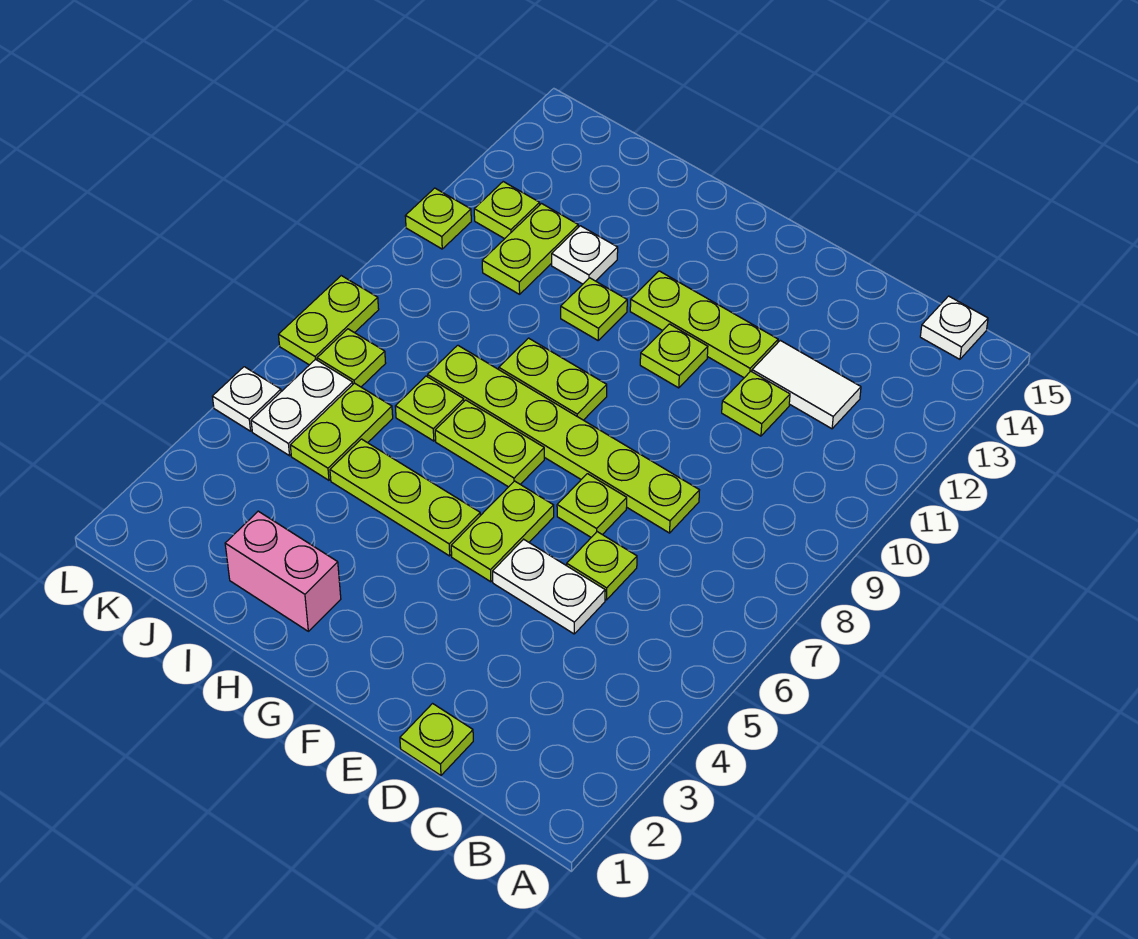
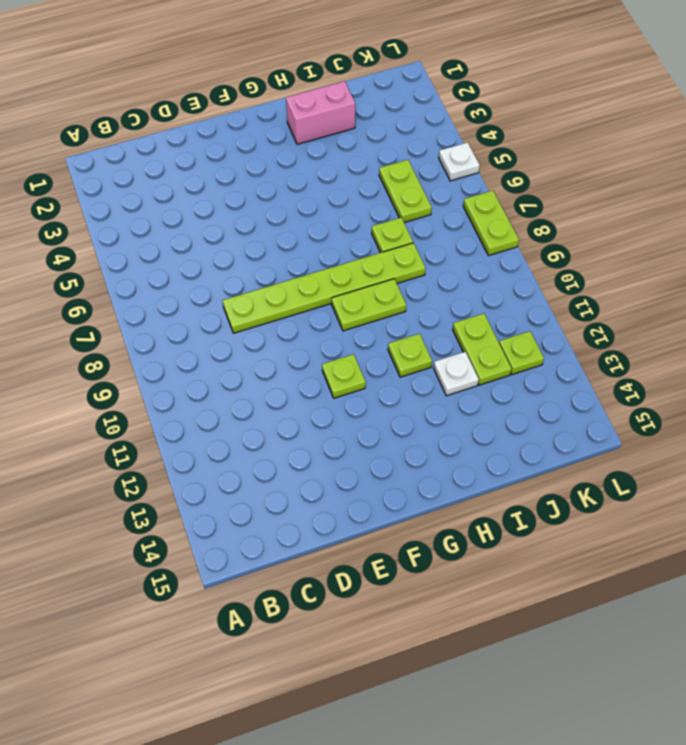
none -> white plate B15 level 1
none -> white tile C12:D12 level 1
none -> lime plate D1 level 1

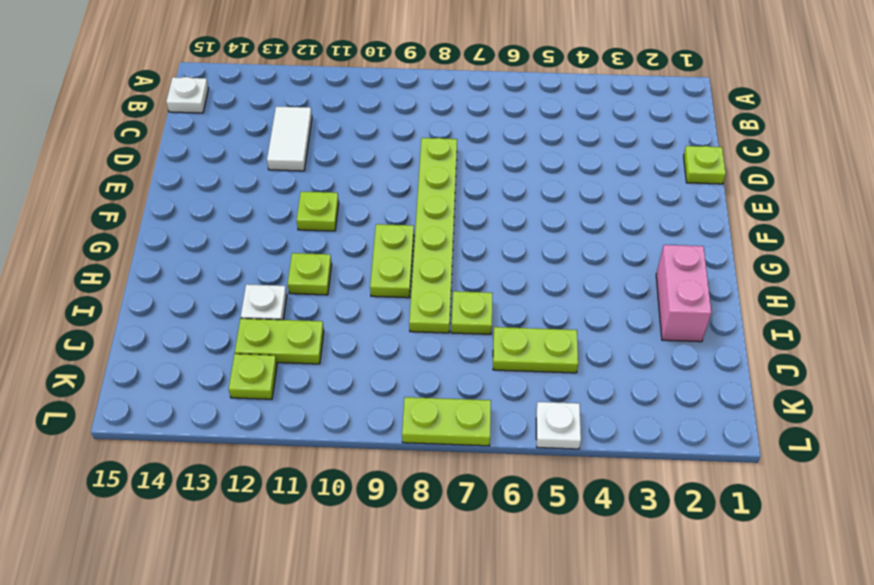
none -> white plate D5:E5 level 1
none -> lime plate D6 level 1
none -> lime plate D11 level 1

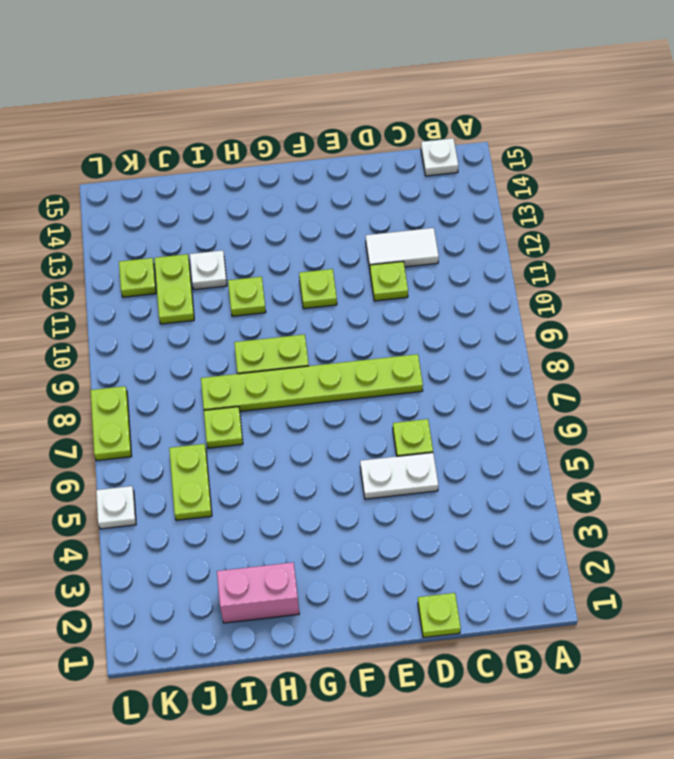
none -> lime plate E7 level 1
none -> lime plate E12:G12 level 1
none -> lime plate F5:F6 level 1

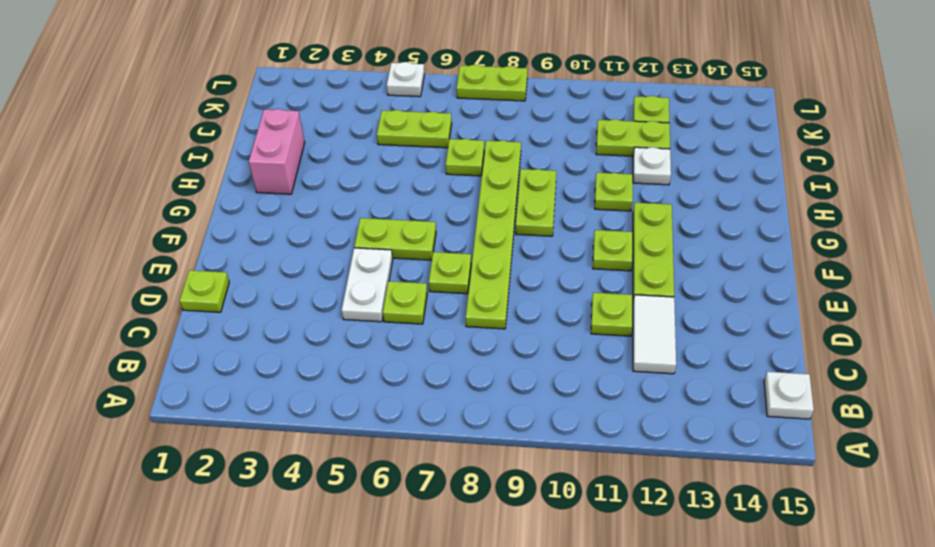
none -> lime plate G5:I5 level 1
none -> lime plate G7:H7 level 1
none -> white plate K5:K6 level 1

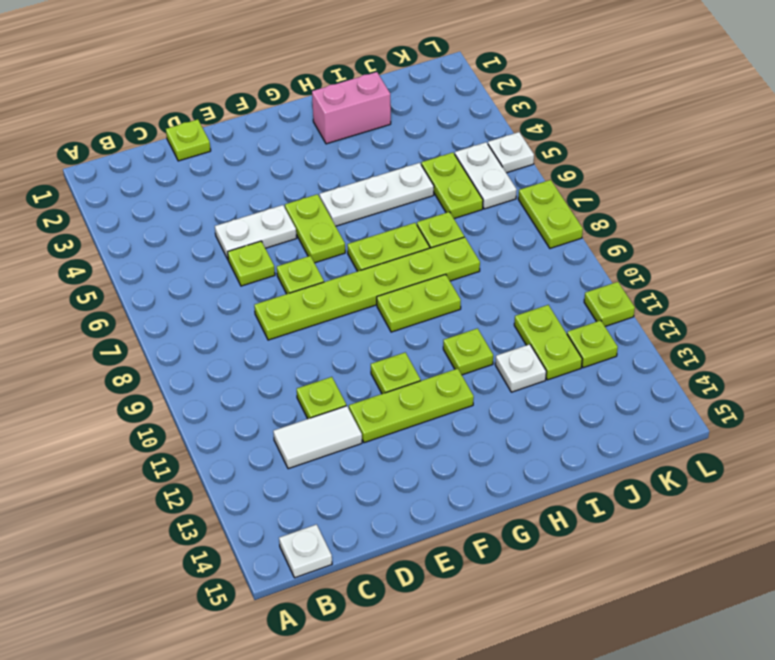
white plate G5:I5 level 1 -> lime plate G5:I5 level 1
none -> lime plate K7 level 1

